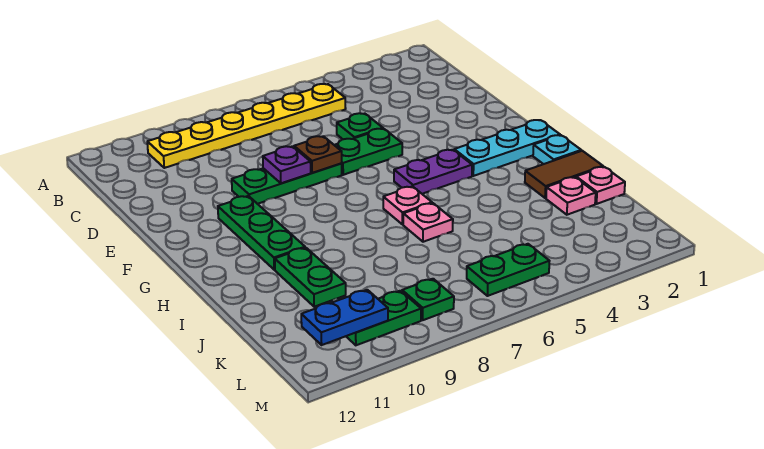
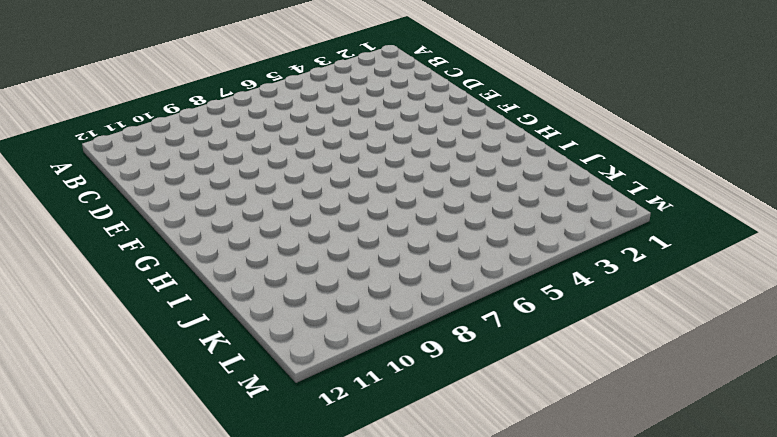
none -> yellow plate B5:B10 level 1
none -> green plate D5 level 1
none -> green plate E5:E6 level 1

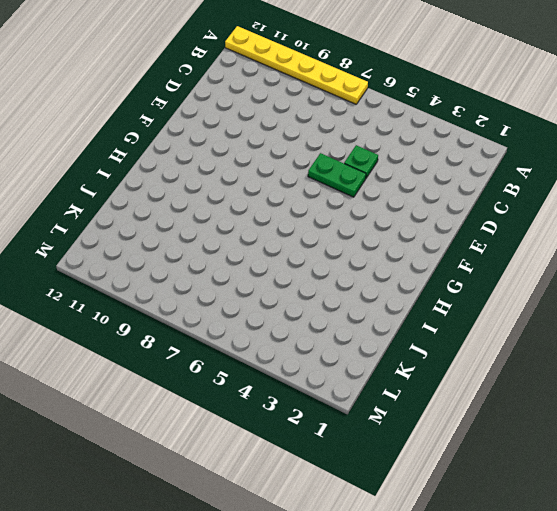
yellow plate A7:A12 level 1 -> yellow plate B5:B10 level 1
none -> green plate E7:E9 level 1
none -> green plate F10:H10 level 1
none -> cyan plate G1:G3 level 1

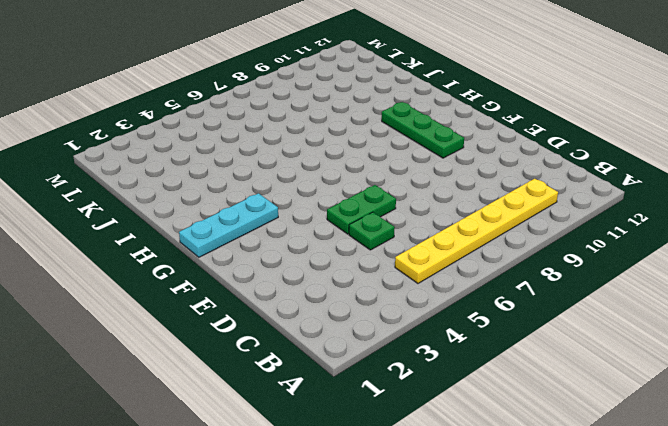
none -> green plate E7:E9 level 1
none -> purple plate G4:G5 level 1
none -> cyan plate H1 level 1

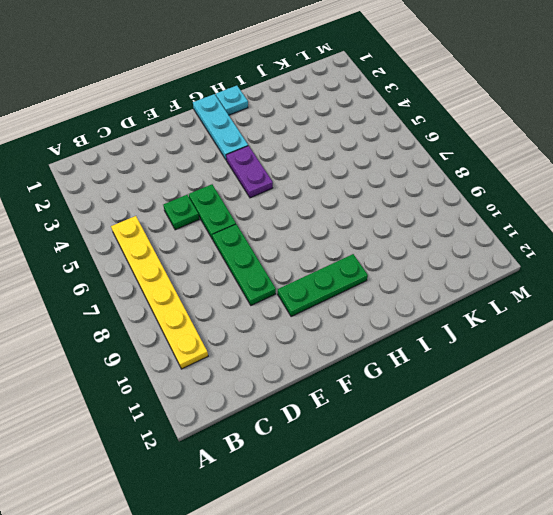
none -> pink plate H6 level 1
none -> brown tile I1:I2 level 1
none -> pink plate I6 level 1

